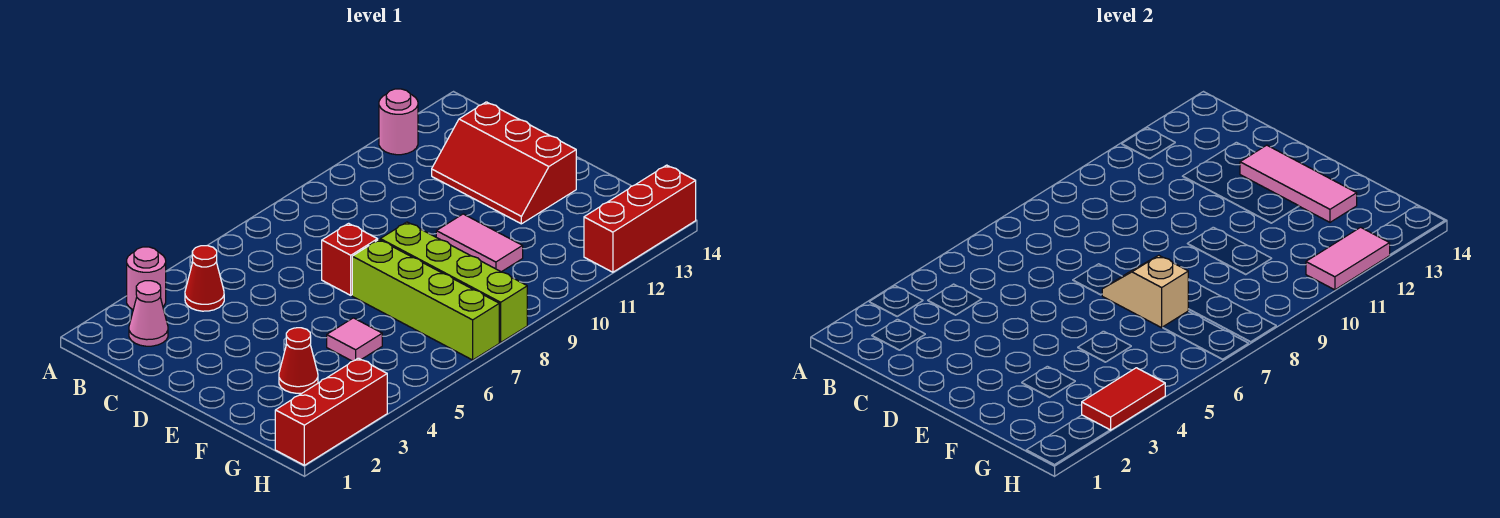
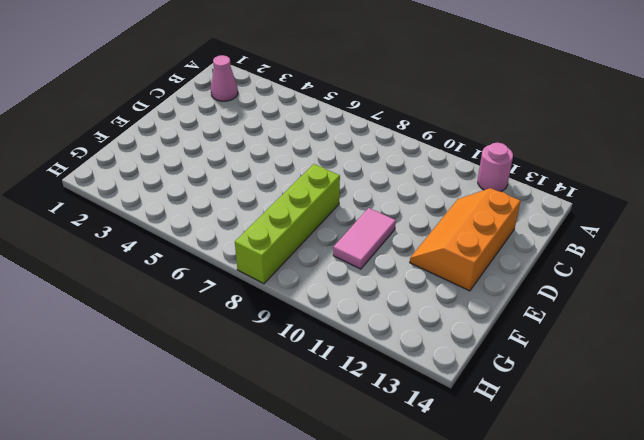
orange slope C12:E13 level 1 top 13 -> red slope C12:E13 level 1 top 13
none -> pink round brick A3 level 1
none -> red cone B4 level 1
none -> red brick D7 level 1

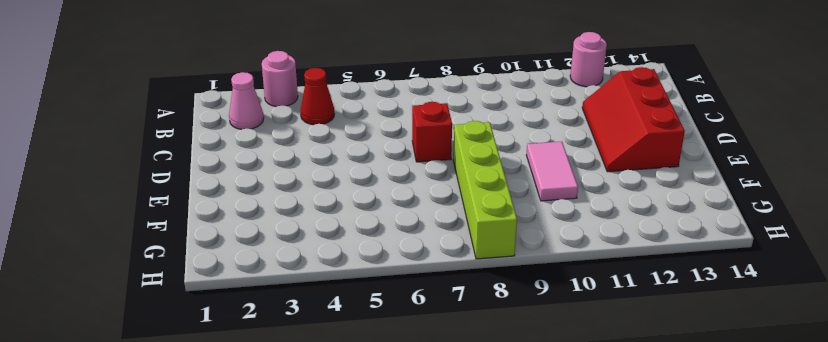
none -> lime brick E7:H7 level 1
none -> red cone F3 level 1
none -> pink tile F5 level 1

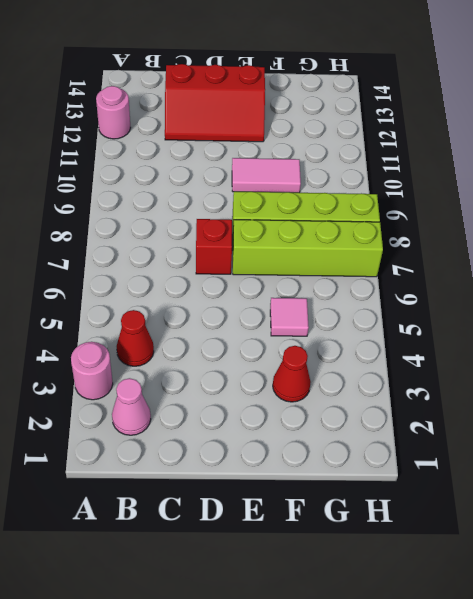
none -> red brick H1:H3 level 1
none -> red brick H12:H14 level 1
none -> pink tile D13:F13 level 2

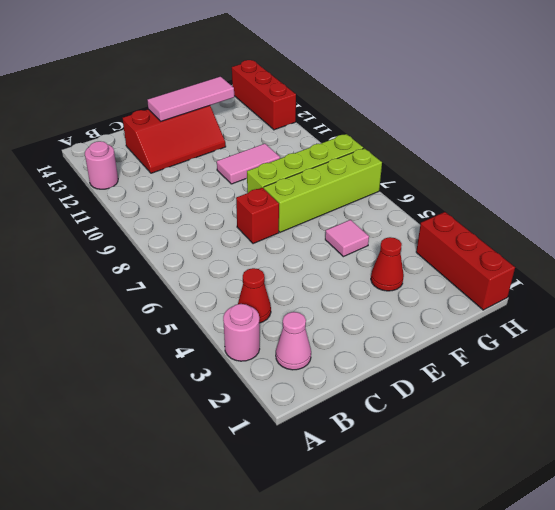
none -> tan slope E7:F7 level 2 top F
none -> red tile H3:H4 level 2
none -> pink tile H11:H12 level 2

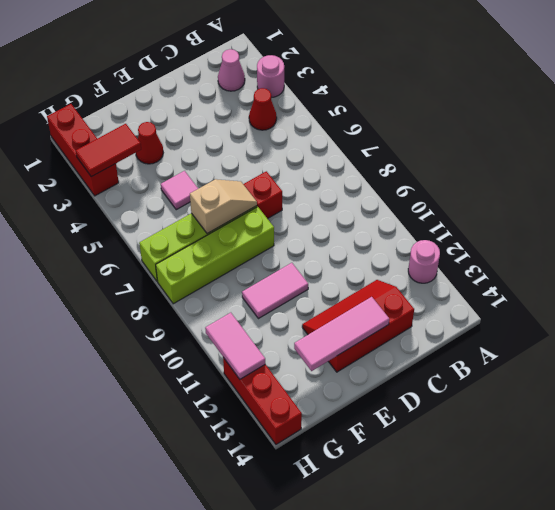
red tile G3:H3 level 2 -> red tile H3:H4 level 2

